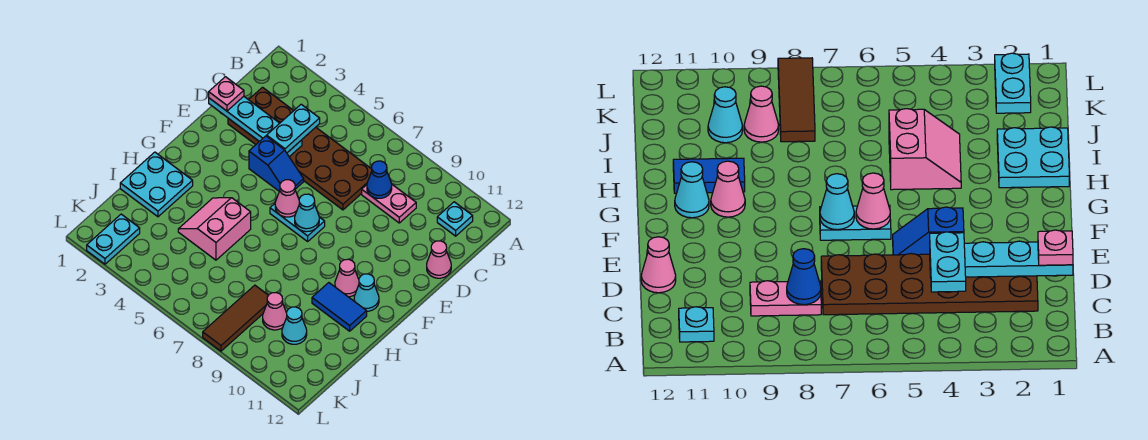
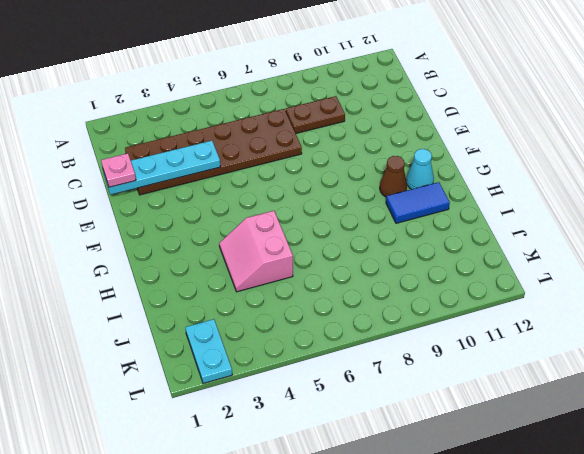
brown plate C8:C9 level 1 -> pink plate C8:C9 level 1
brown cone G10 level 1 -> pink cone G10 level 1
none -> cyan plate B11 level 1
none -> pink cone D12 level 1
none -> blue slope E4:E5 level 1 top 4

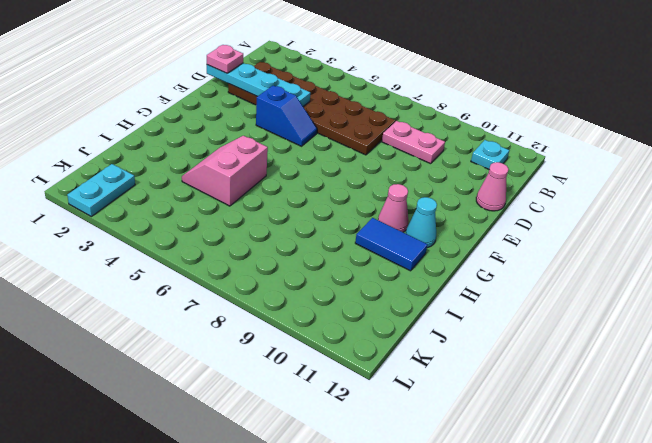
none -> cyan plate F6:F7 level 1
none -> cyan plate H1:I2 level 1
none -> brown tile J8:L8 level 1

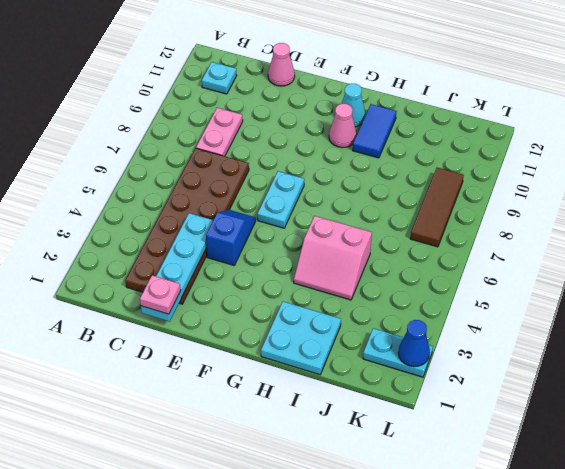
brown tile K7:K9 level 1 -> brown tile J8:L8 level 1
blue cone L2 level 2 -> blue cone C8 level 2
none -> pink cone J9 level 1
none -> cyan cone J10 level 1
none -> pink cone F6 level 2

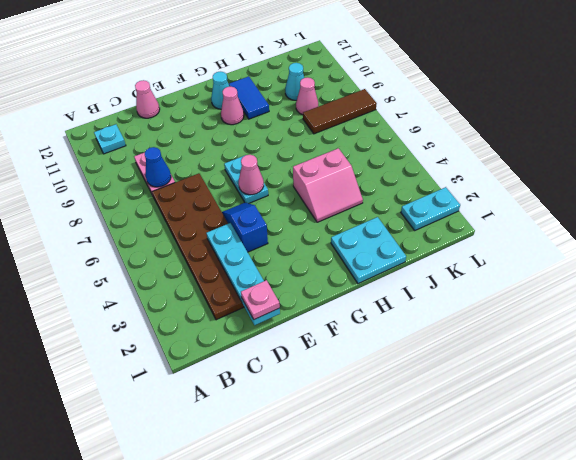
none -> cyan cone F7 level 2
none -> cyan plate C4:D4 level 3

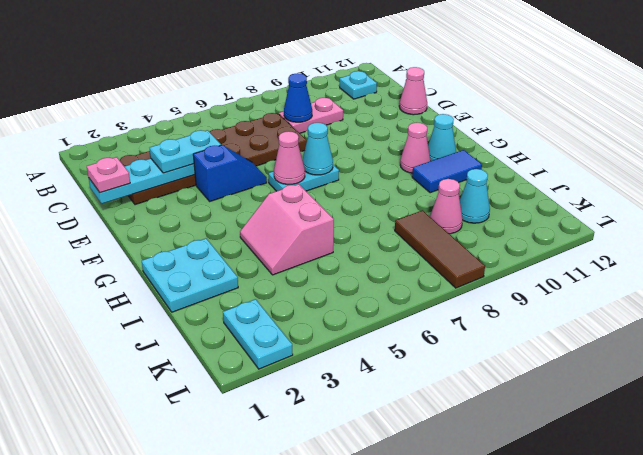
cyan plate D3:D4 level 3 -> cyan plate C4:D4 level 3

